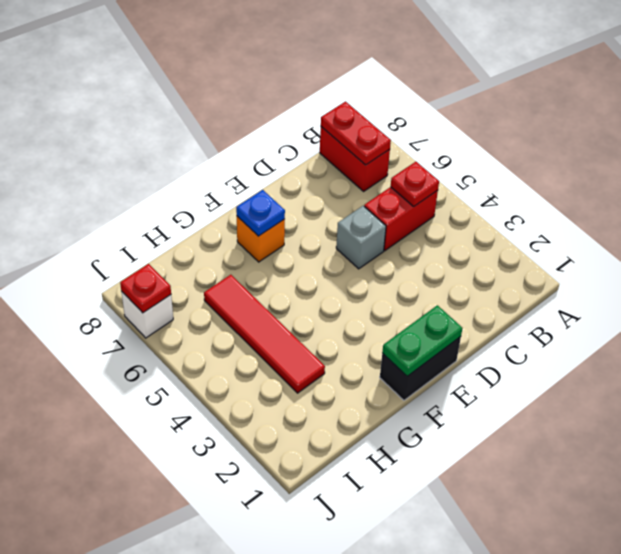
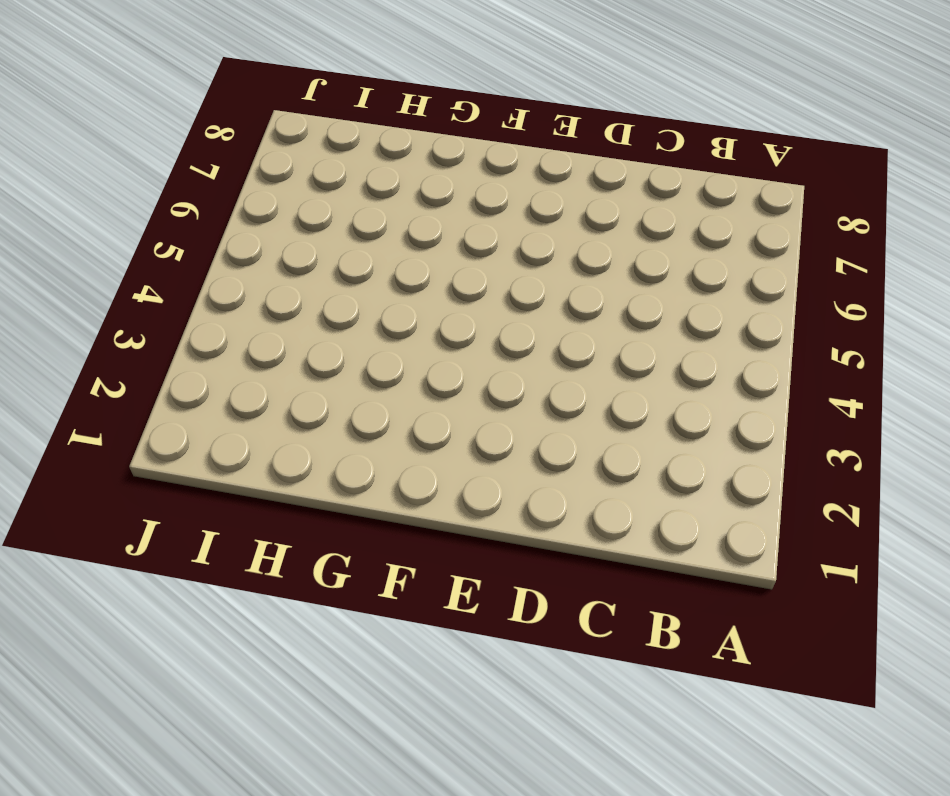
none -> red brick B5:C5 level 1
none -> red brick B7:B8 level 1
none -> grey brick D5 level 1

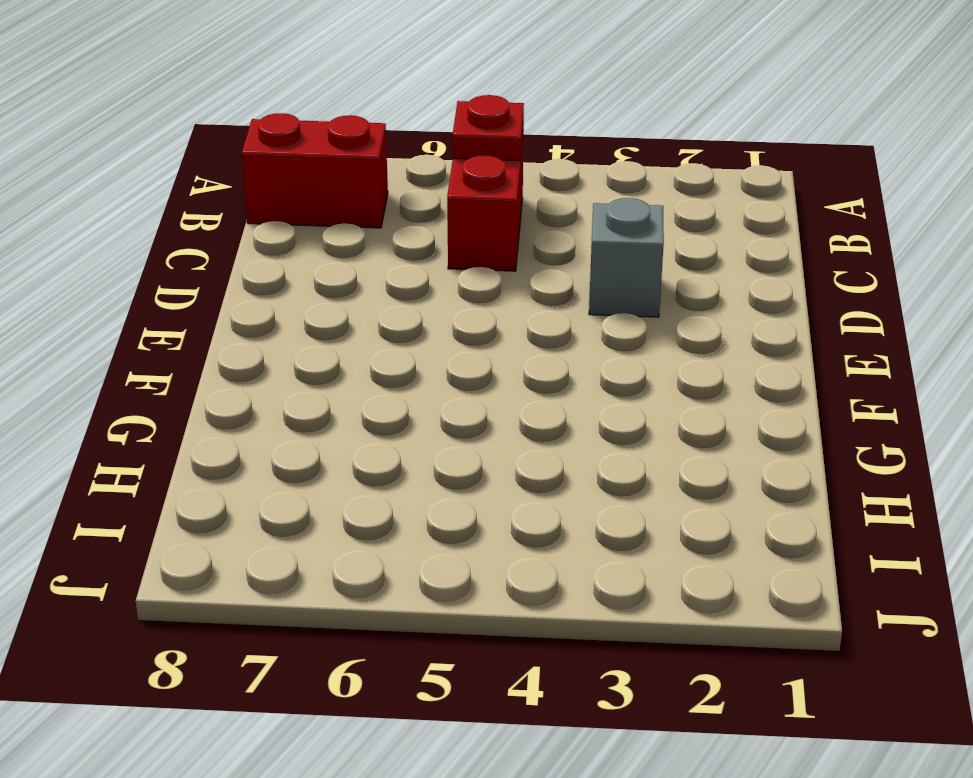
grey brick D3 level 1 -> grey brick D5 level 1
none -> black brick E1:F1 level 1
none -> orange brick F7 level 1
none -> red tile H3:H6 level 1

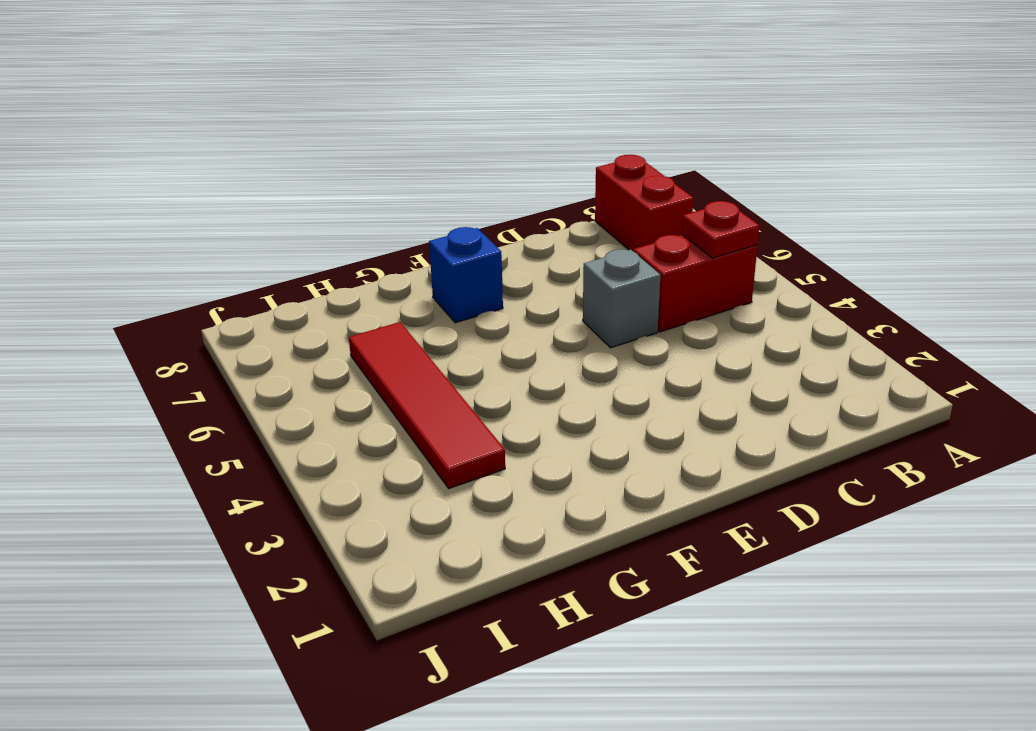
blue brick F7 level 1 -> orange brick F7 level 1
none -> black brick E1:F1 level 1
none -> white brick J7 level 1
none -> red plate B7:B8 level 2

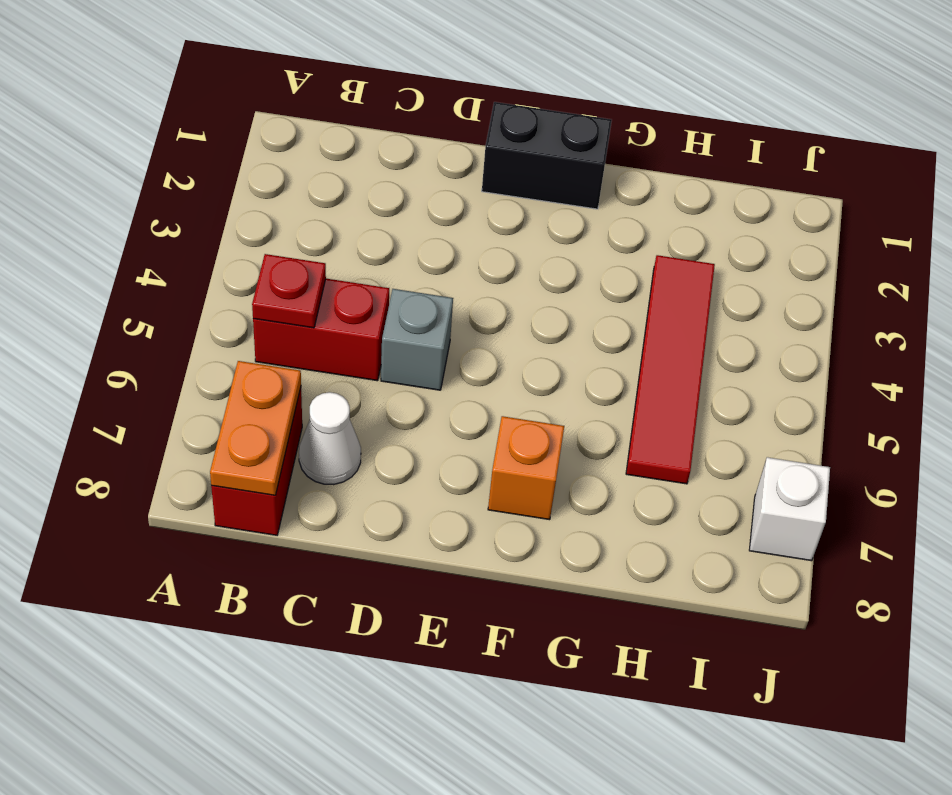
orange plate B7:B8 level 2 -> red plate B7:B8 level 2
white cone C7 level 1 -> none
none -> green plate E1:F1 level 2
none -> blue plate F7 level 2
none -> red plate J7 level 2

